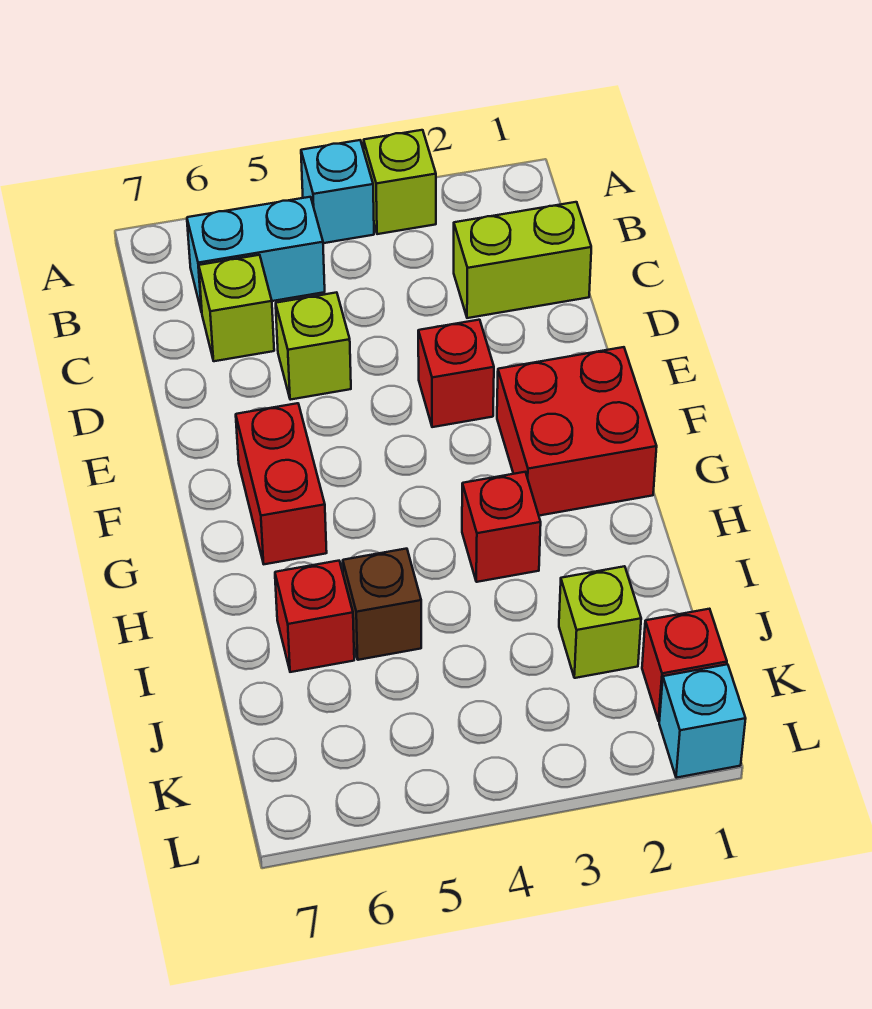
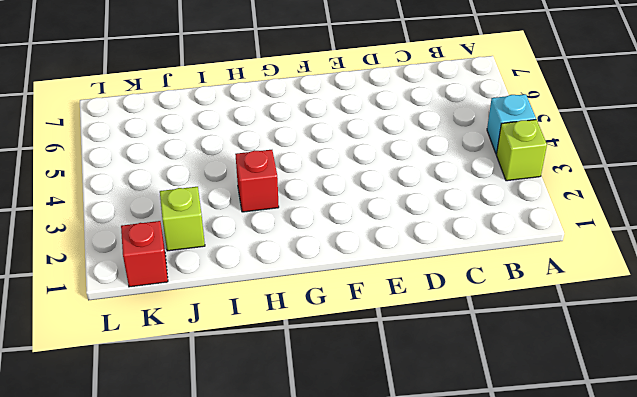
none -> cyan brick B5:B6 level 1
none -> lime brick C1:C2 level 1
none -> lime brick C6 level 1

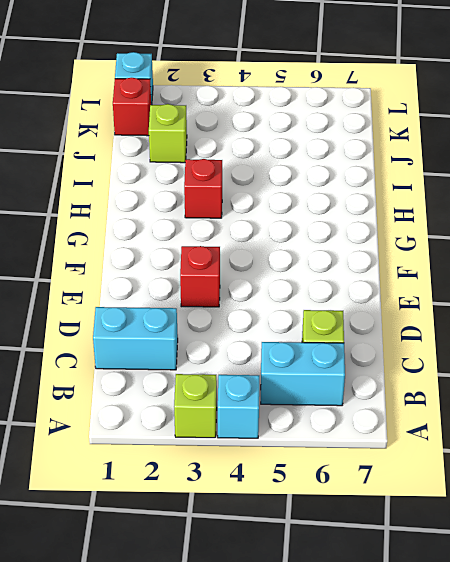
cyan brick C1:C2 level 1 -> lime brick C1:C2 level 1
none -> lime brick D5 level 1
none -> red brick F1:G2 level 1
none -> red brick F6:G6 level 1

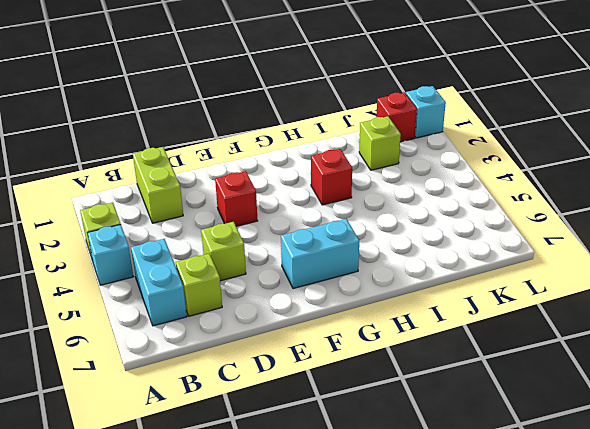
cyan brick F6:G6 level 1 -> red brick F6:G6 level 1
none -> red brick F1:G2 level 1
none -> brown brick I5 level 1
none -> red brick I6 level 1

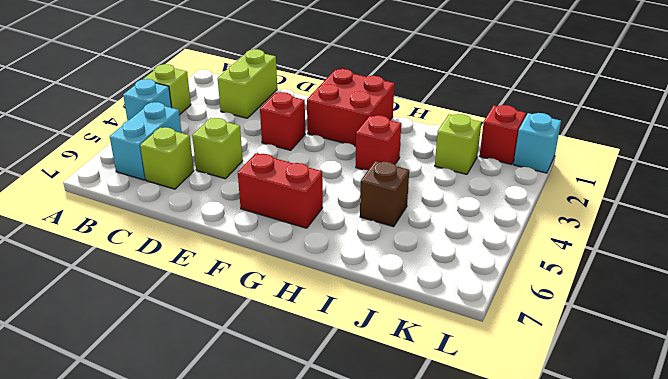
none -> red brick I6 level 1

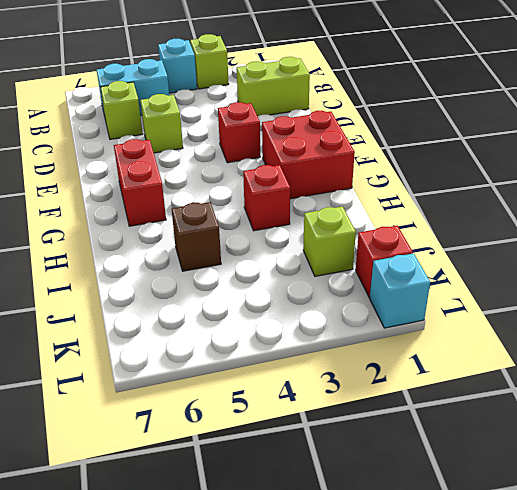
none -> red brick I6 level 1

